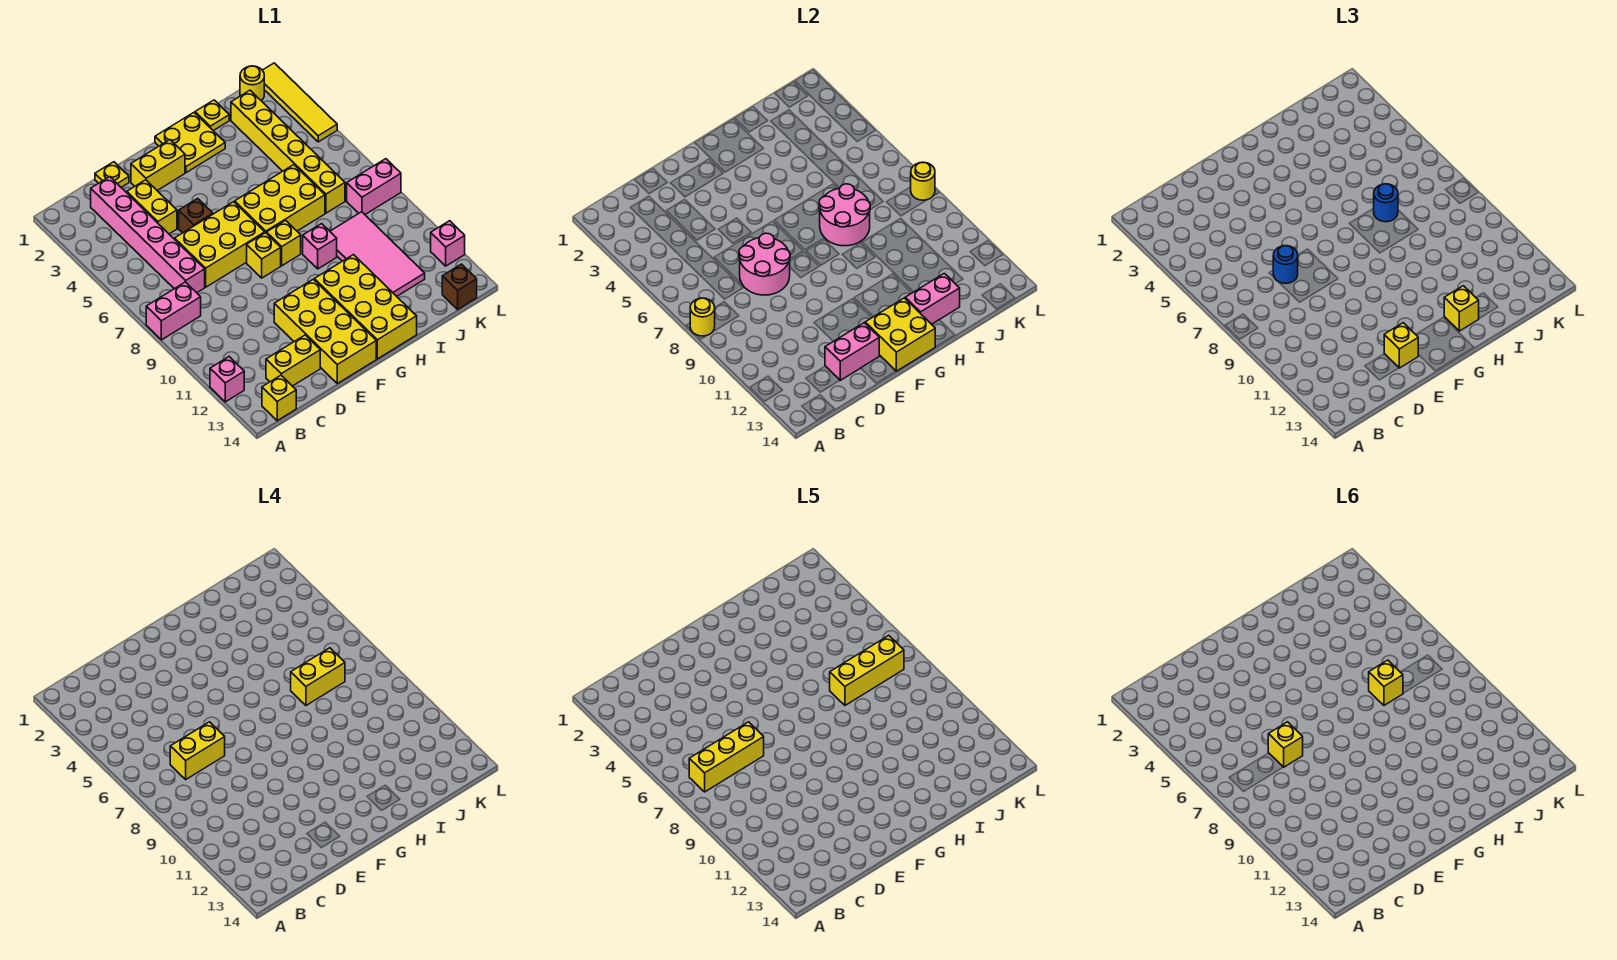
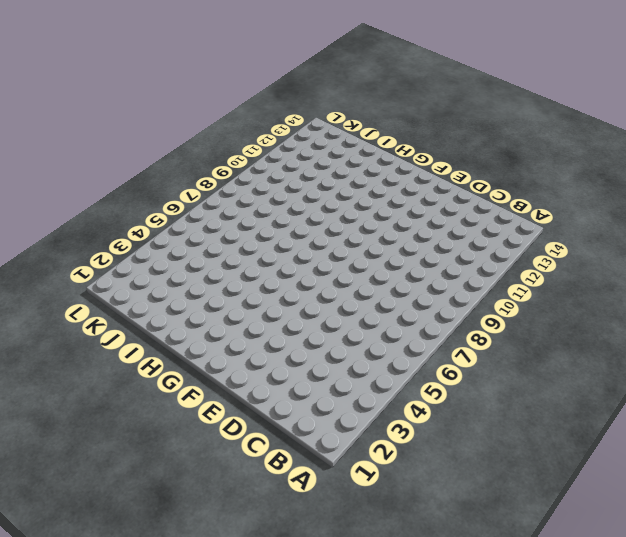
none -> pink brick A8:B8 level 1
none -> pink brick A12 level 1
none -> yellow brick B14 level 1
none -> pink brick C2:C7 level 1

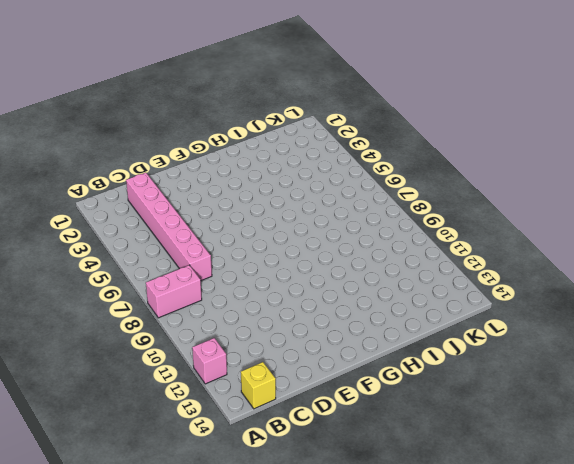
none -> yellow brick C13:D13 level 1
none -> yellow plate D1 level 1
none -> yellow brick D3:D4 level 1
none -> yellow brick D6:F7 level 1

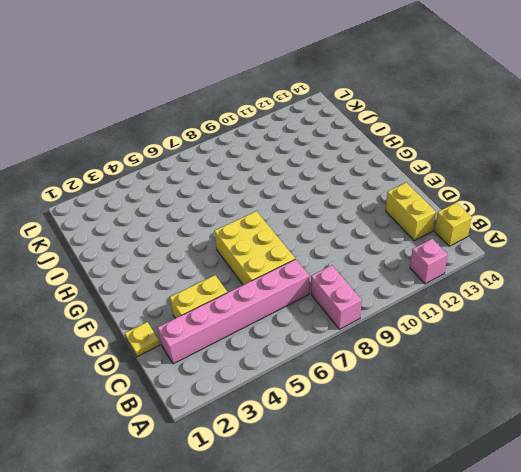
none -> yellow brick E2:F2 level 1
none -> brown brick E5 level 1
none -> yellow brick E11:F14 level 1
none -> yellow brick F8 level 1

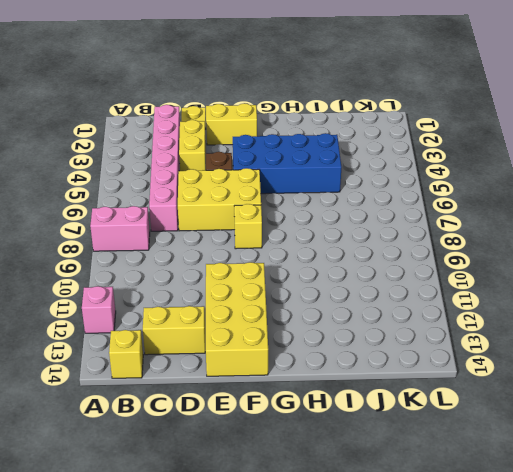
blue brick F4:I5 level 1 -> none
none -> yellow plate G1:H2 level 1
none -> yellow brick G6:I7 level 1
none -> yellow brick G8 level 1
none -> yellow brick G11:H14 level 1

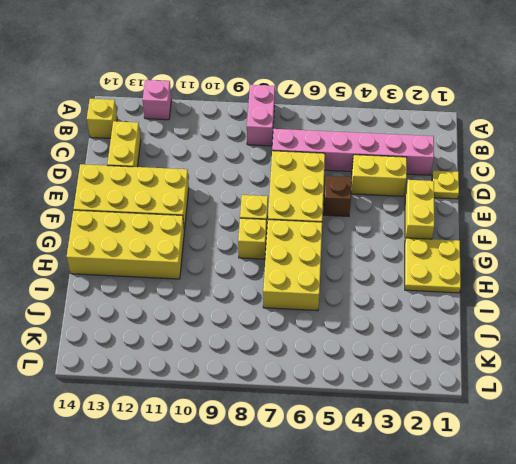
none -> pink brick H9 level 1
none -> yellow plate I1 level 1
none -> pink tile I9:J12 level 1
none -> yellow brick J2:J7 level 1

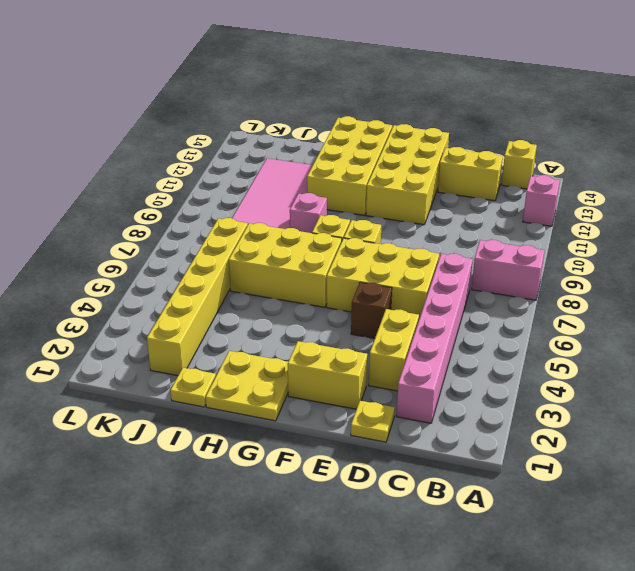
none -> yellow round brick K1 level 1
none -> pink brick K8:L8 level 1
none -> brown brick K14 level 1
none -> yellow tile L1:L4 level 1

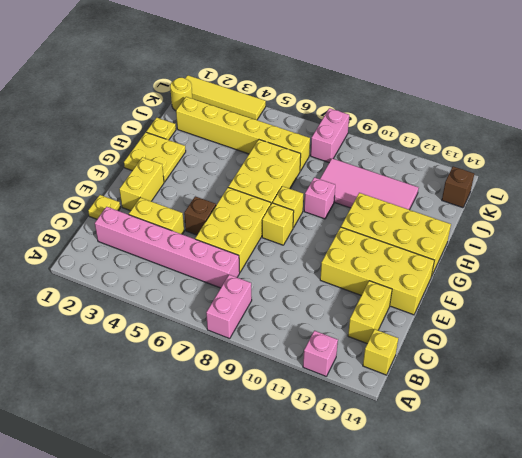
none -> pink brick L12 level 1
none -> yellow round brick A8 level 2
none -> pink round brick D7:E8 level 2
none -> pink brick D13:E13 level 2

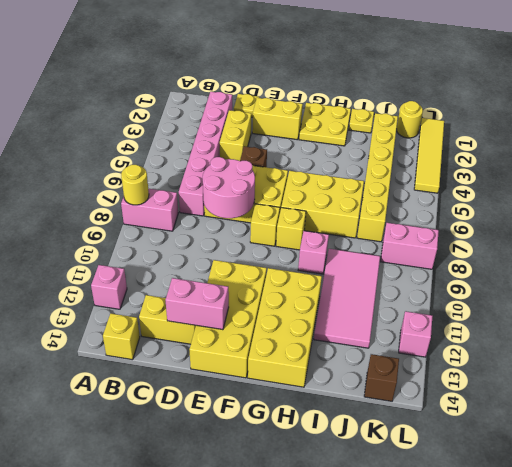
none -> yellow brick F13:G14 level 2
none -> pink round brick H7:I8 level 2
none -> pink brick H13:I13 level 2
none -> yellow round brick L8 level 2

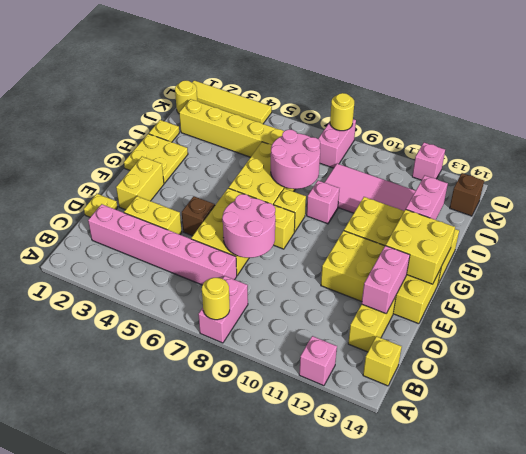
none -> blue round brick D7 level 3
none -> yellow brick E13 level 3
none -> yellow brick H13 level 3
none -> blue round brick I7 level 3

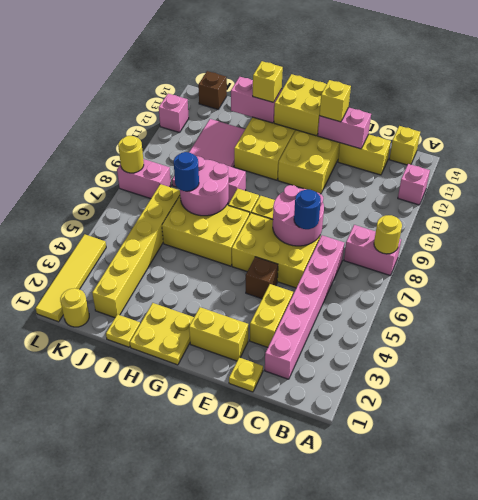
none -> yellow brick C7:D7 level 4
none -> yellow brick I7:J7 level 4
none -> yellow brick B7:D7 level 5
none -> yellow brick I7:K7 level 5

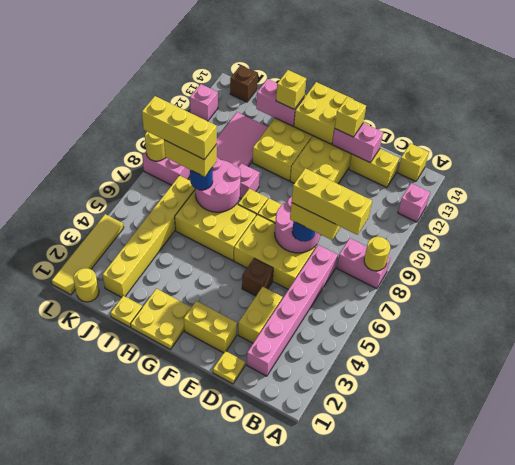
none -> yellow brick D7 level 6
none -> yellow brick I7 level 6

